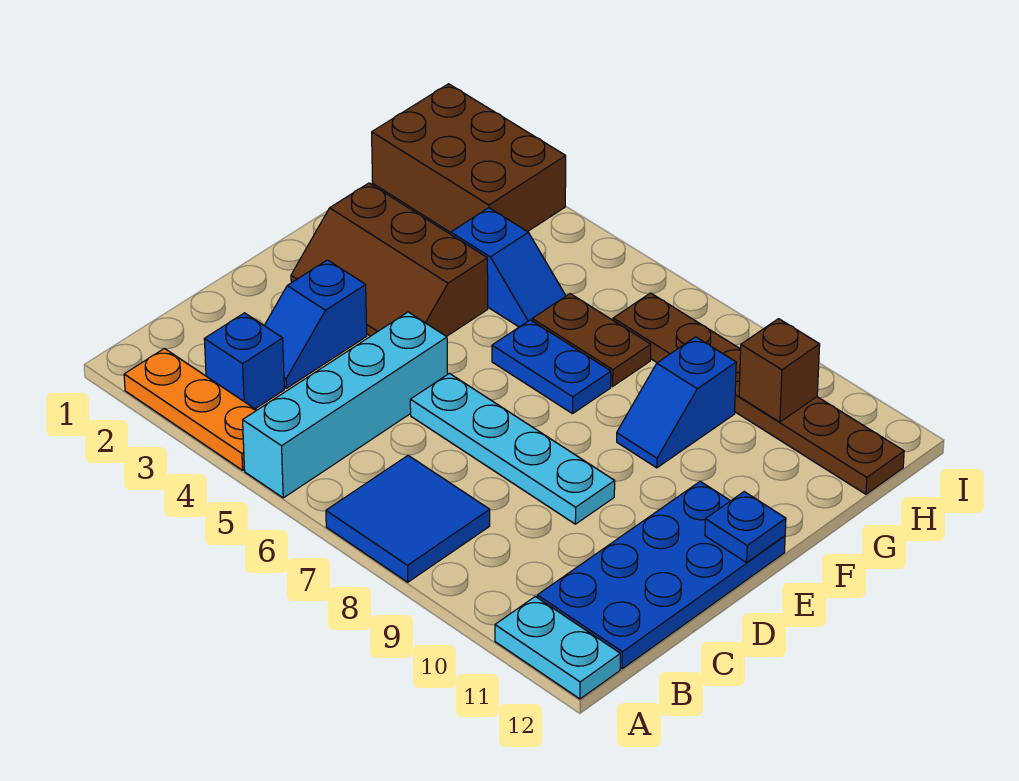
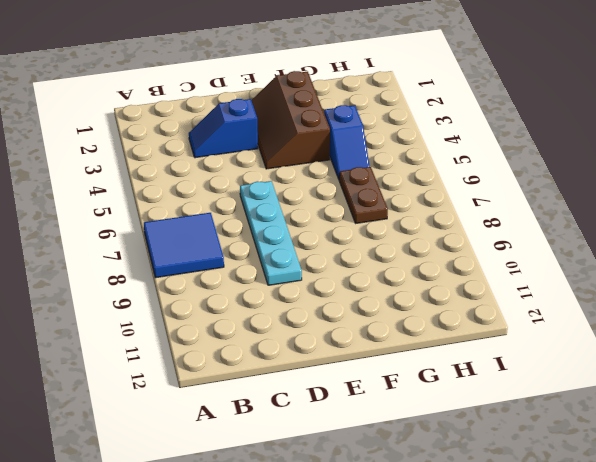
none -> orange plate A2:A4 level 1
none -> cyan brick A5:D5 level 1
none -> cyan plate A11:A12 level 1

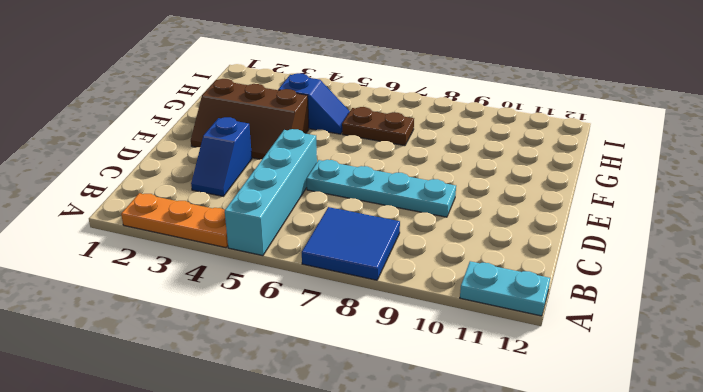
none -> blue brick B3 level 1
none -> blue plate B11:E12 level 1
none -> blue plate F6:F7 level 1

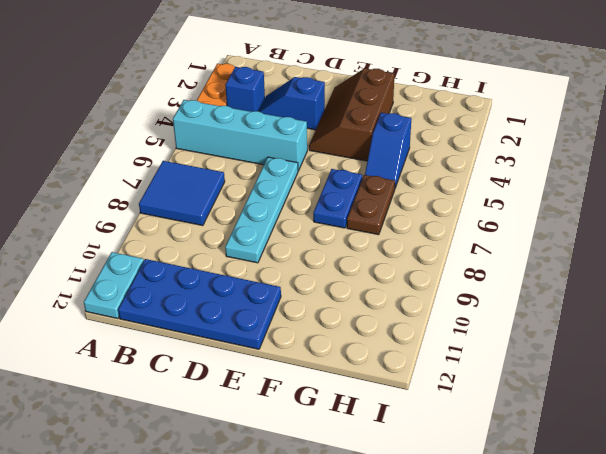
none -> blue slope F9:G9 level 1 top G
none -> brown brick H1:I3 level 1
none -> brown plate H7:H12 level 1

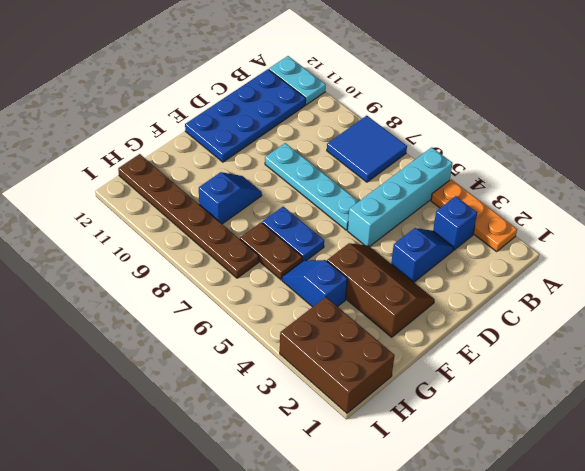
none -> blue plate E12 level 2
none -> brown brick H10 level 2

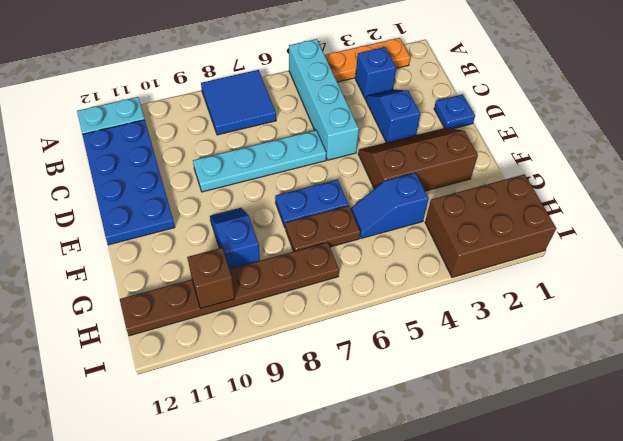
blue plate D1 level 1 -> blue plate E12 level 2

